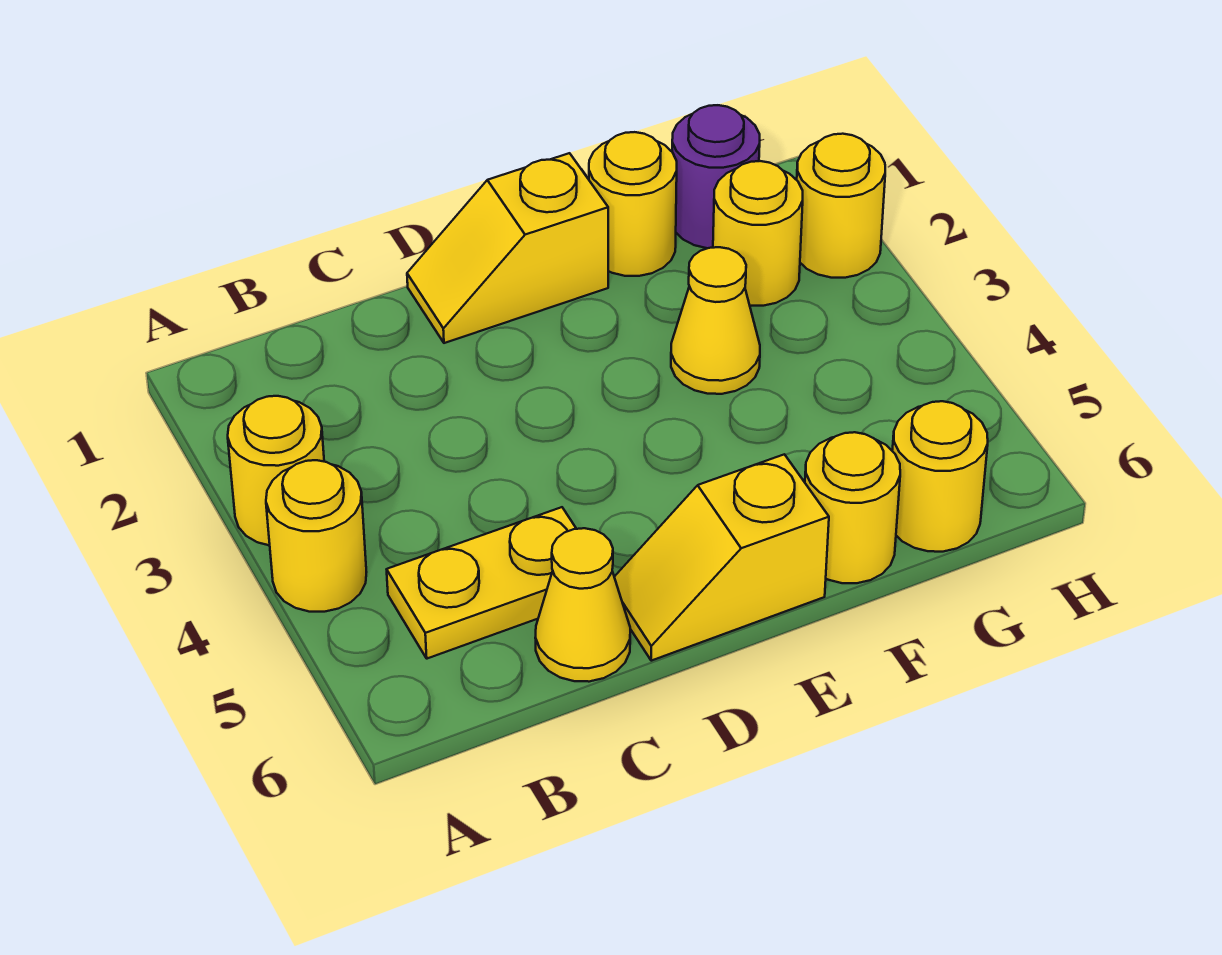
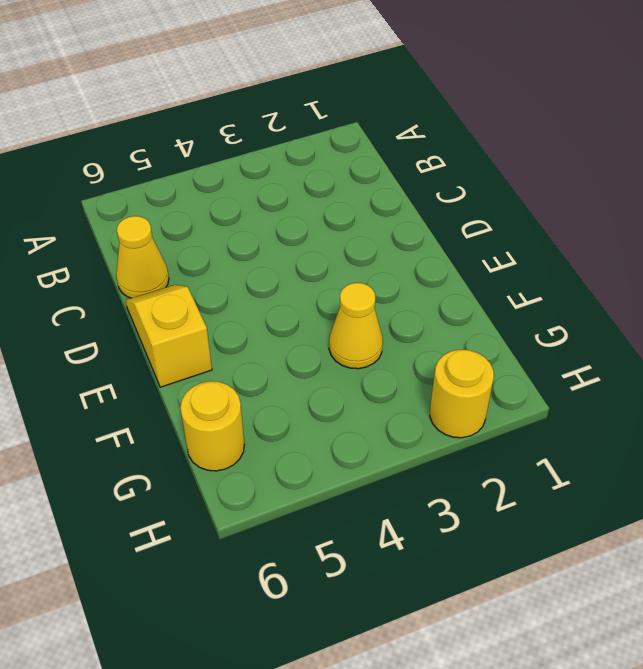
none -> yellow round brick A3 level 1
none -> yellow round brick A4 level 1
none -> yellow plate B5:C5 level 1

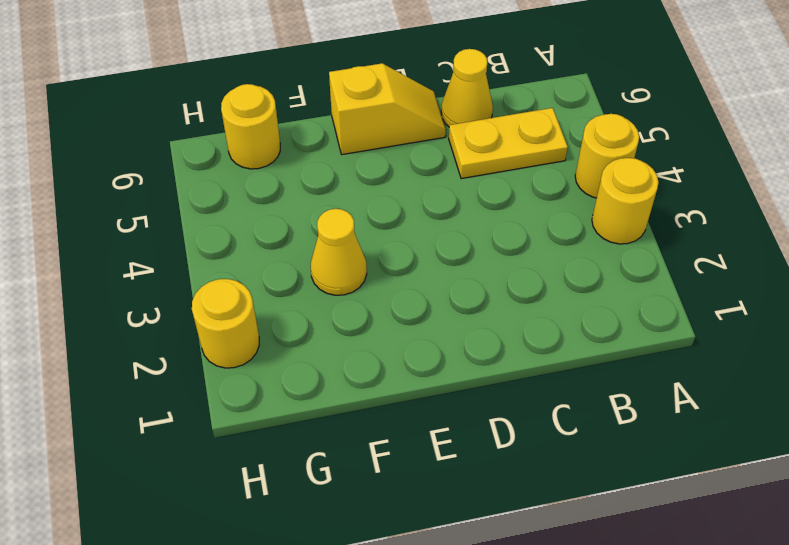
none -> yellow slope D1:E1 level 1 top E
none -> yellow round brick F1 level 1
none -> yellow round brick F6 level 1

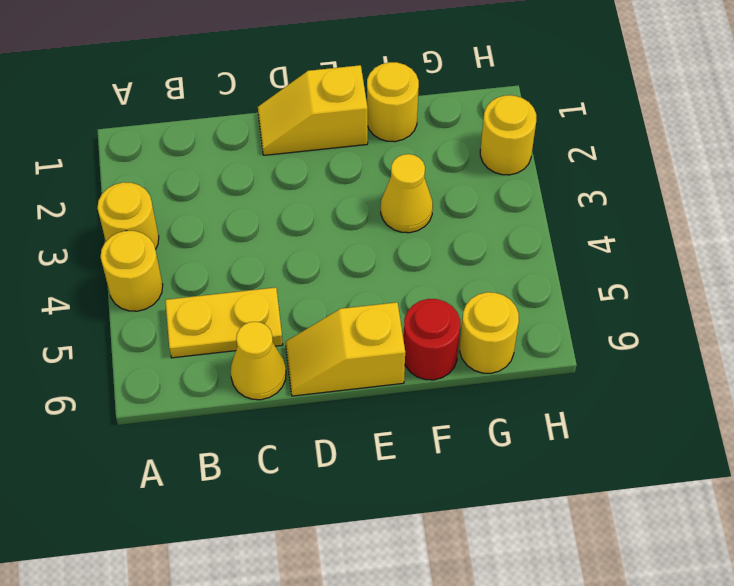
red round brick F6 level 1 -> yellow round brick F6 level 1
none -> purple round brick G1 level 1
none -> yellow round brick G2 level 1

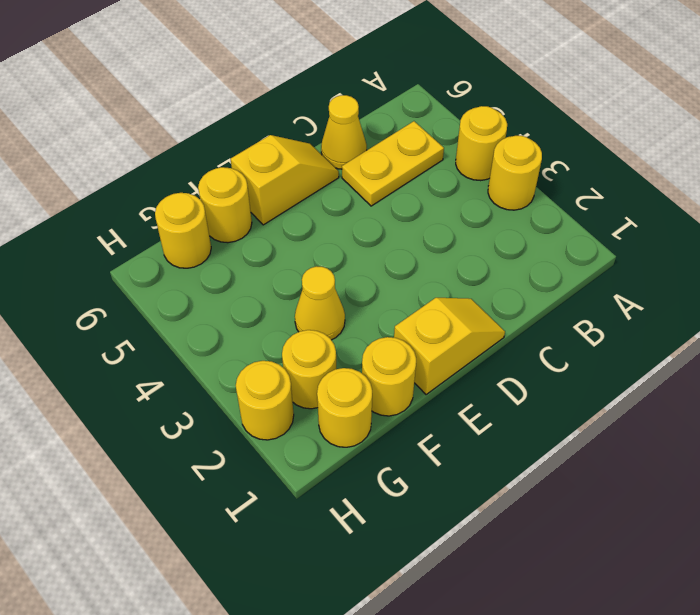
yellow round brick G1 level 1 -> purple round brick G1 level 1

